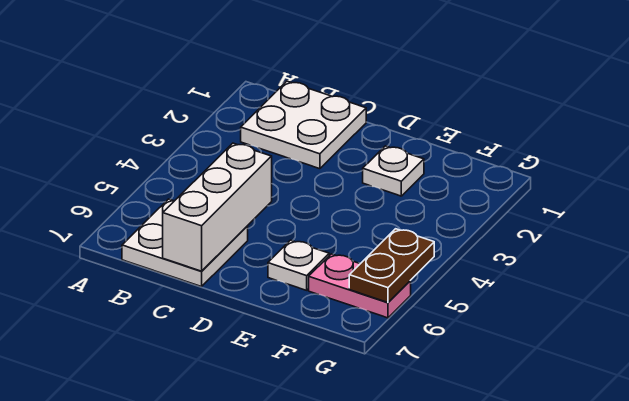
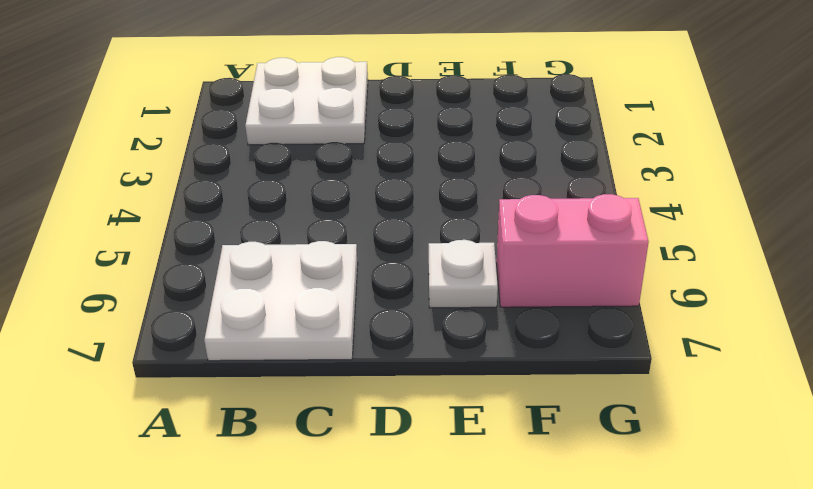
pink brick F6:G6 level 1 -> pink plate F6:G6 level 1
none -> white plate E2 level 1
none -> white brick C5:C7 level 2

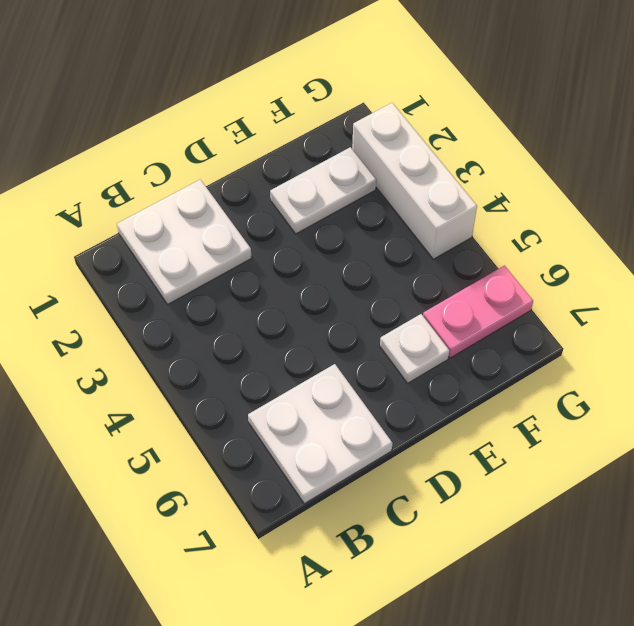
white plate E2:F2 level 1 -> white plate E2 level 1
white brick G2:G4 level 1 -> white brick C5:C7 level 2
none -> brown plate G5:G6 level 2

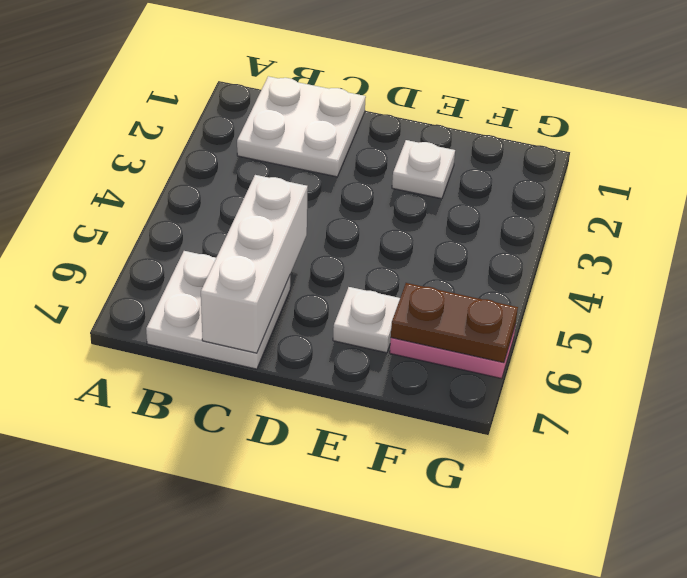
brown plate F6:G6 level 2 -> brown plate G5:G6 level 2

